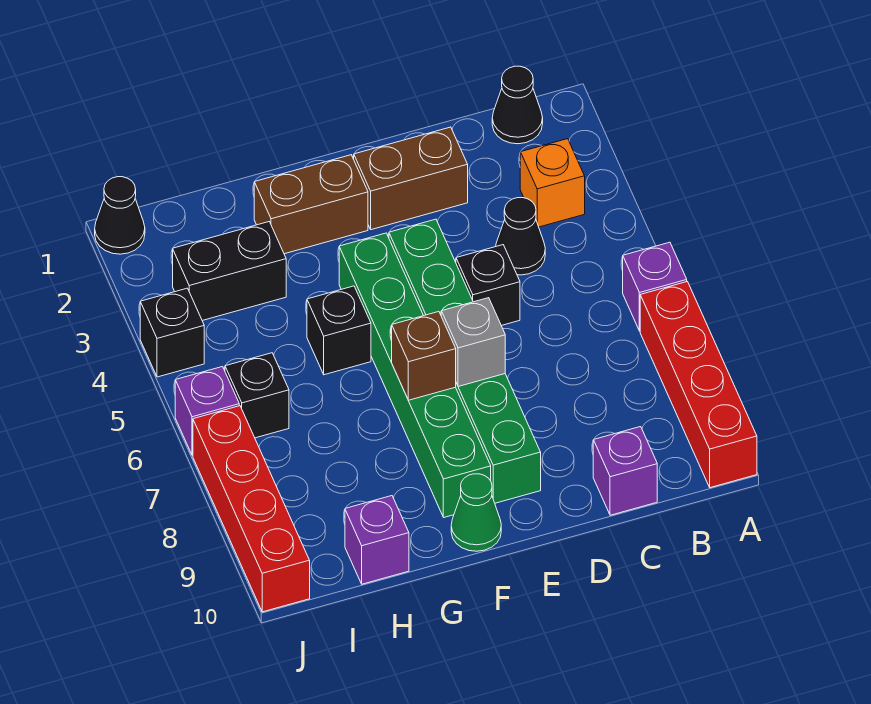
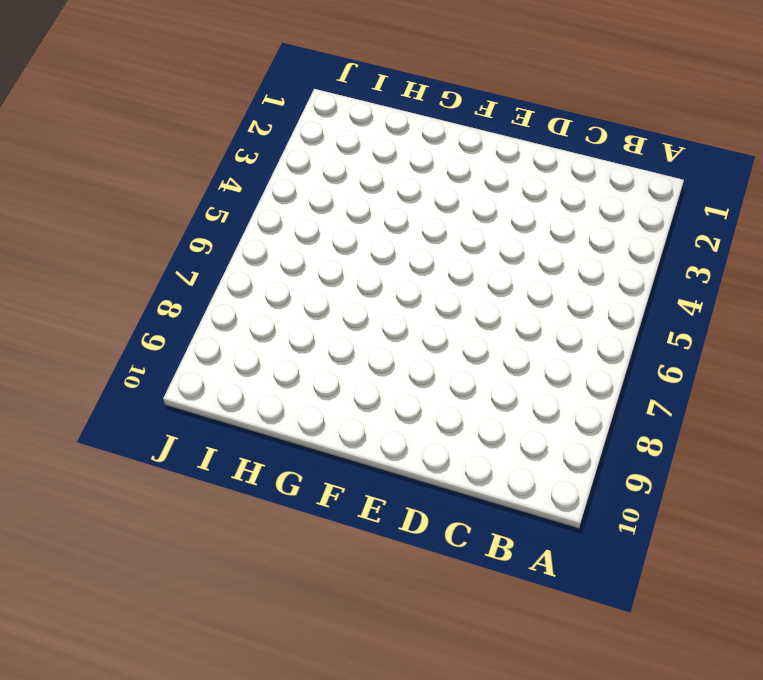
none -> purple brick A6 level 1
none -> red brick A7:A10 level 1
none -> black cone B1 level 1

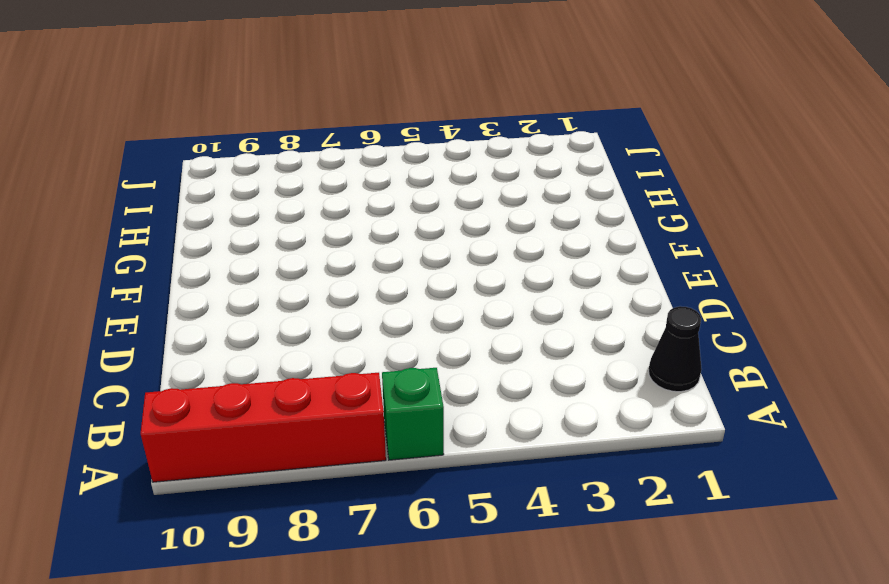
green brick A6 level 1 -> purple brick A6 level 1
none -> orange brick B3 level 1
none -> black cone C4 level 1
none -> purple brick C10 level 1

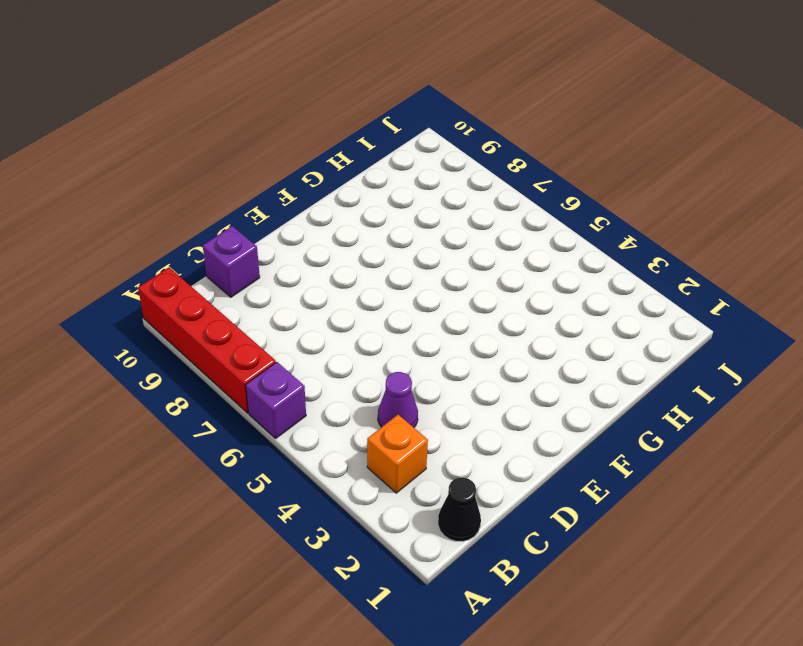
purple cone C4 level 1 -> black cone C4 level 1
none -> brown brick D2:E2 level 1
none -> black brick D5 level 1
none -> green brick E4:E9 level 1

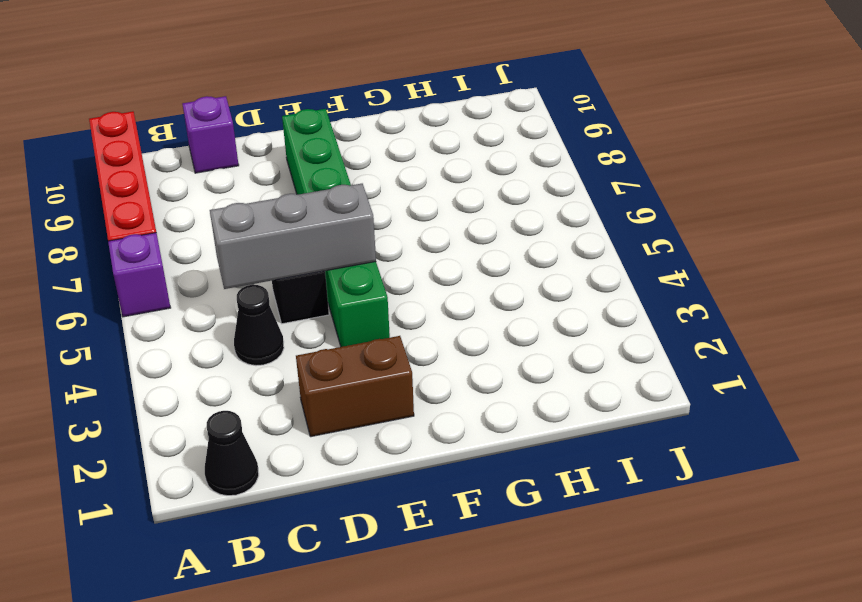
grey brick C5:E5 level 2 -> none
none -> orange brick B3 level 1
none -> brown brick F2:G2 level 1
none -> green brick F4:F9 level 1

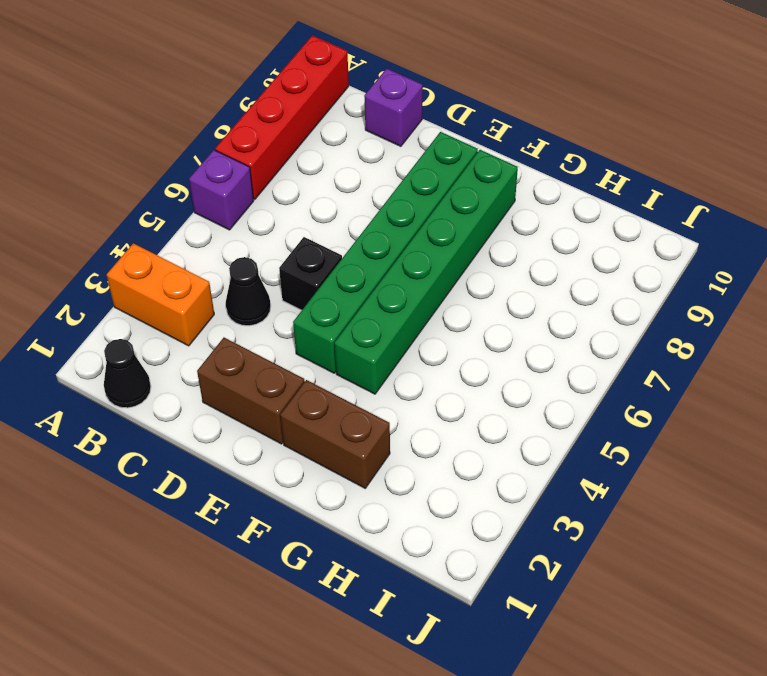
orange brick A3:B3 level 1 -> orange brick B3 level 1
none -> green cone F10 level 1
none -> black brick G5 level 1
none -> black brick H3:I3 level 1

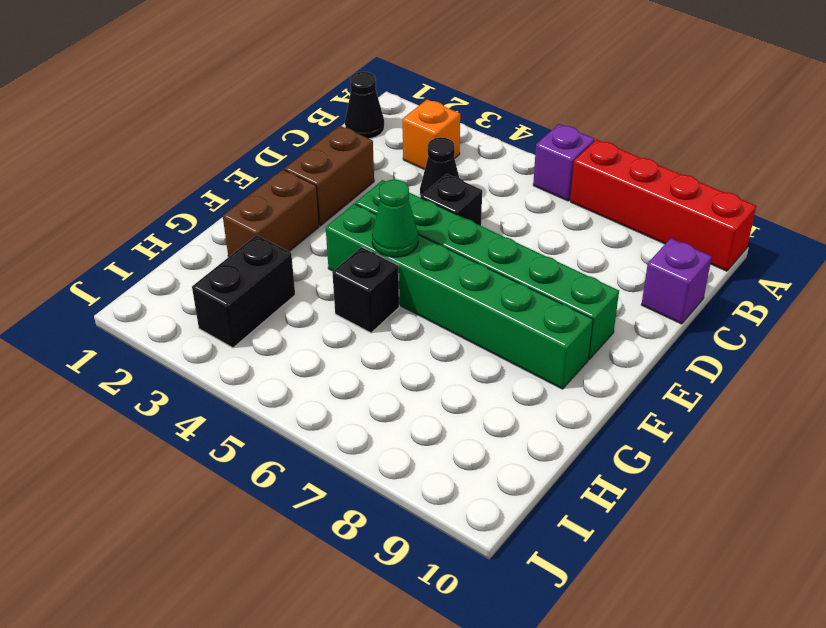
green cone F5 level 2 -> green cone F10 level 1
none -> purple brick H10 level 1
none -> black brick I6 level 1
none -> black cone J1 level 1

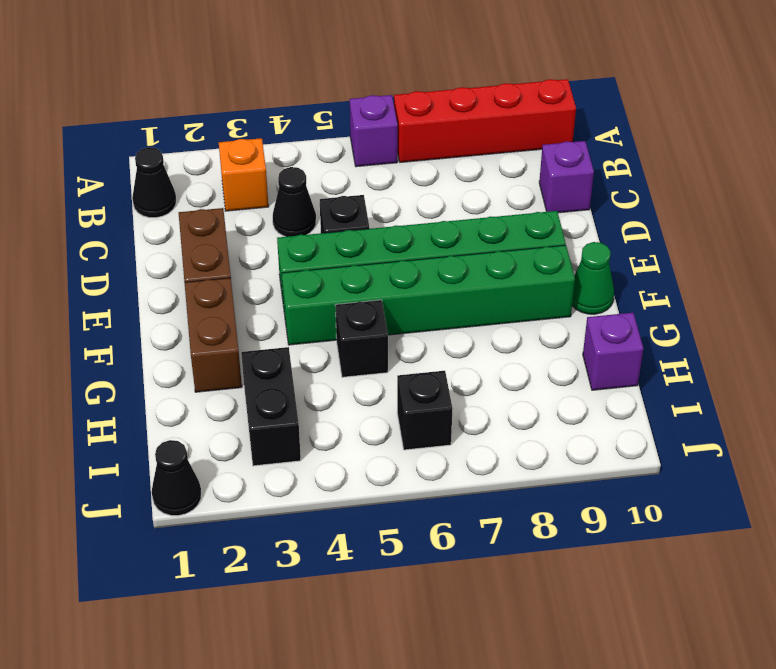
none -> black brick J4 level 1
none -> purple brick J6 level 1
none -> red brick J7:J10 level 1

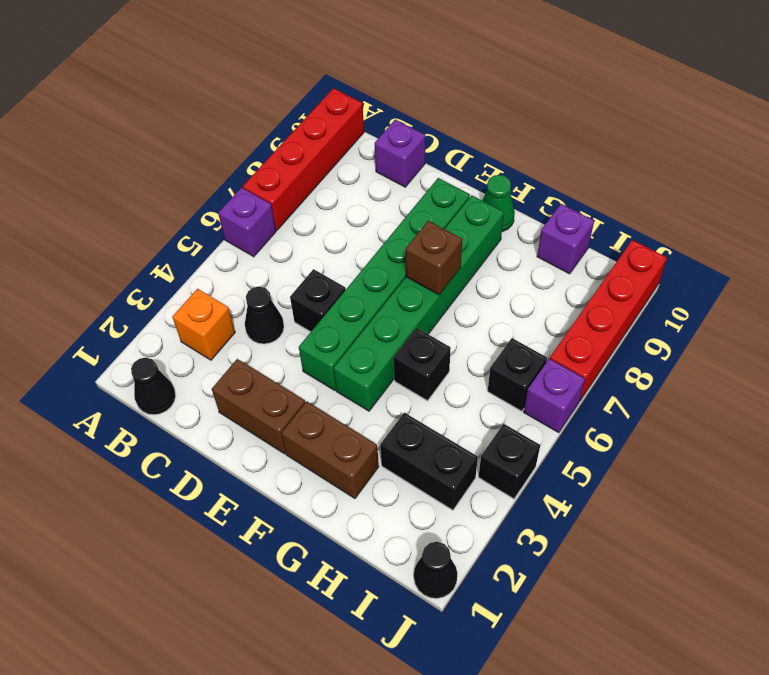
none -> grey brick E7 level 2

